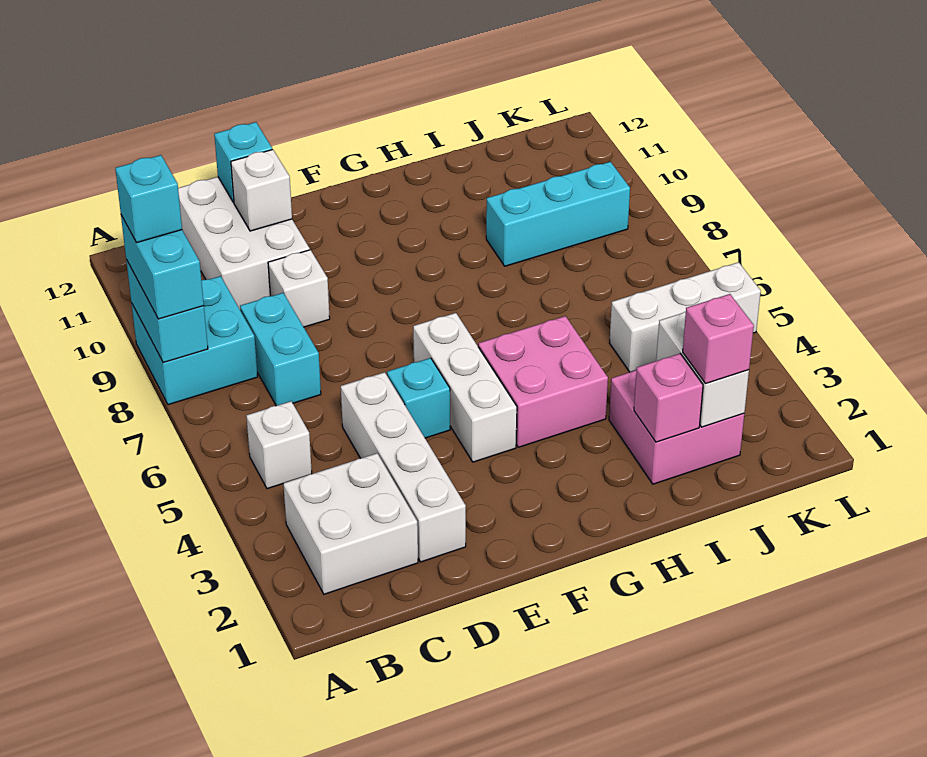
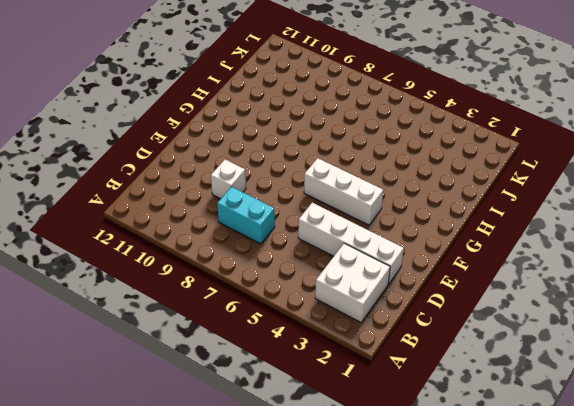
none -> cyan brick A8:B9 level 1
none -> white brick B5 level 1
none -> white brick C10:D12 level 1

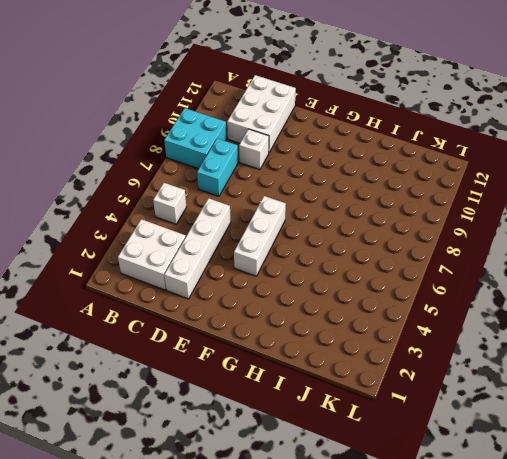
none -> cyan brick E5 level 1
none -> pink brick G4:H5 level 1
none -> pink brick I2:J3 level 1

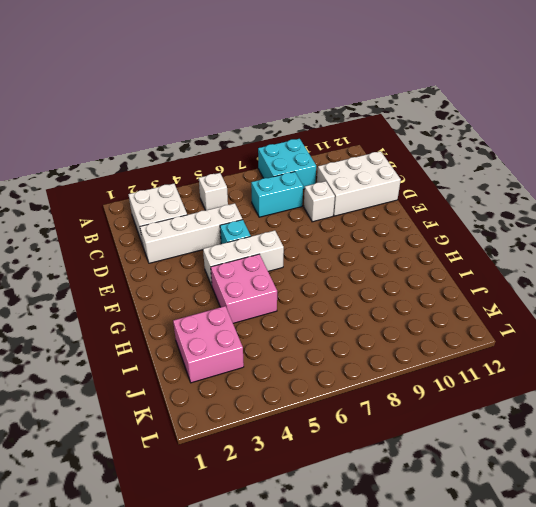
none -> cyan brick I9:K9 level 1
none -> white brick J5:L5 level 1
none -> cyan brick A8:A9 level 2

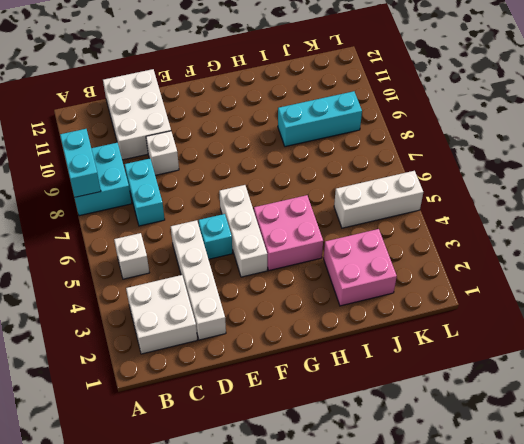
none -> white brick D11 level 2
none -> cyan brick D12 level 2
none -> pink brick I2 level 2

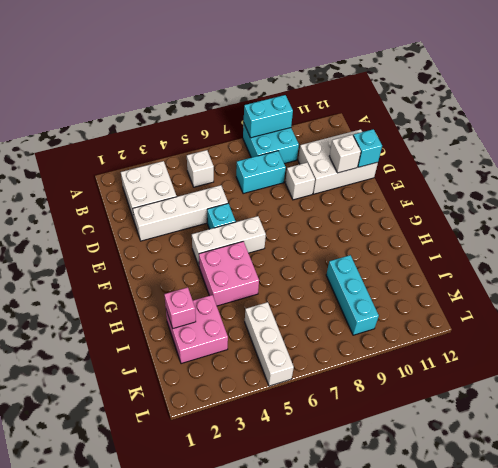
none -> white brick J2:J3 level 2
none -> cyan brick A8:A9 level 3
none -> pink brick J2 level 3

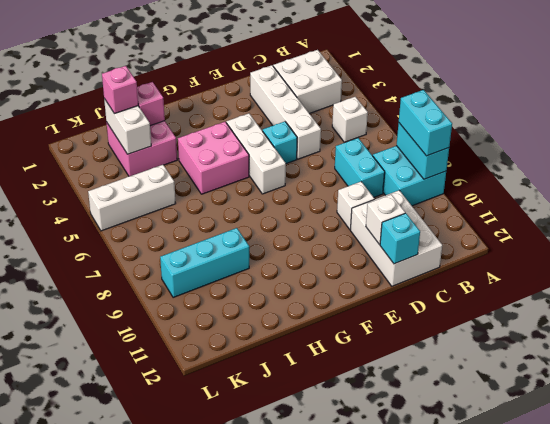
none -> cyan brick A9 level 4

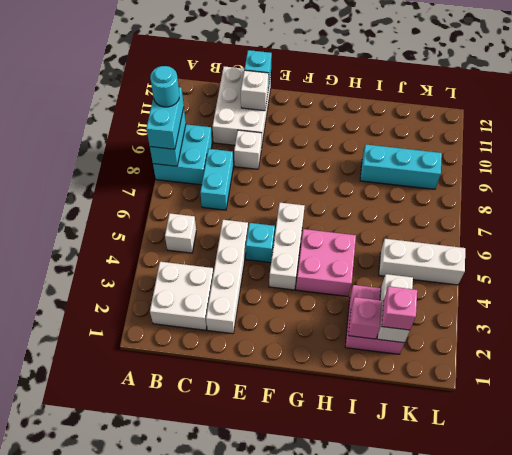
cyan round brick A9 level 4 -> cyan brick A9 level 4

